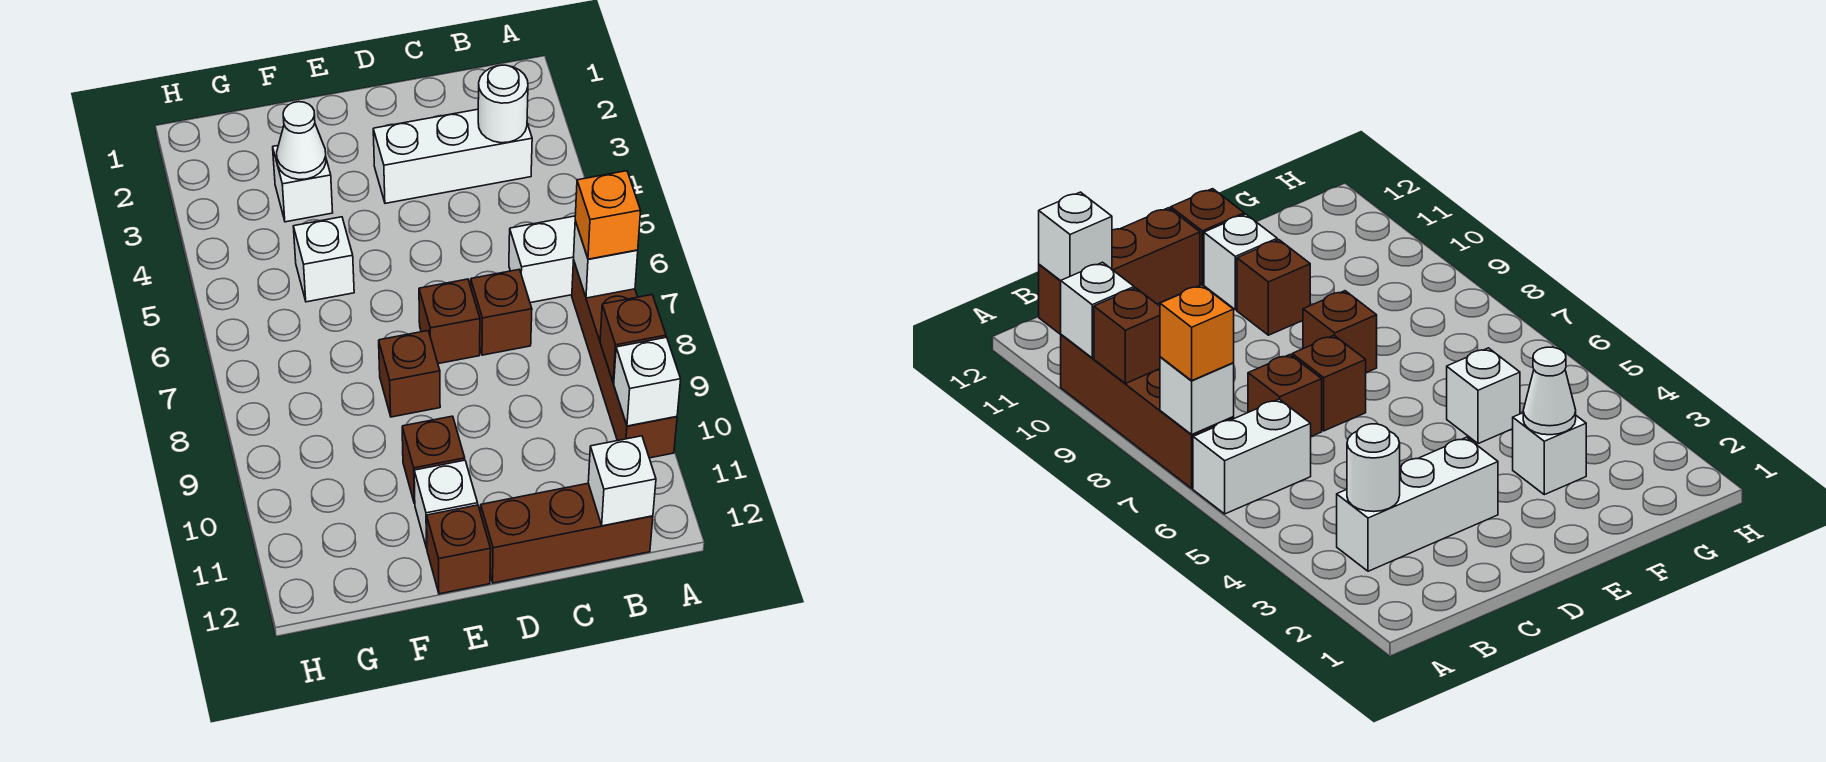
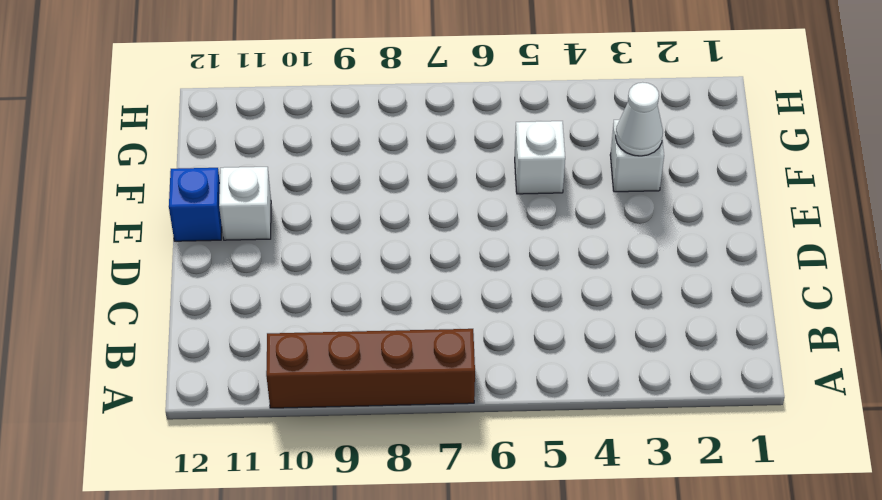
blue brick E12 level 1 -> brown brick E12 level 1
none -> white brick A6:B6 level 1
none -> white brick B3:D3 level 1
none -> brown brick B12:D12 level 1

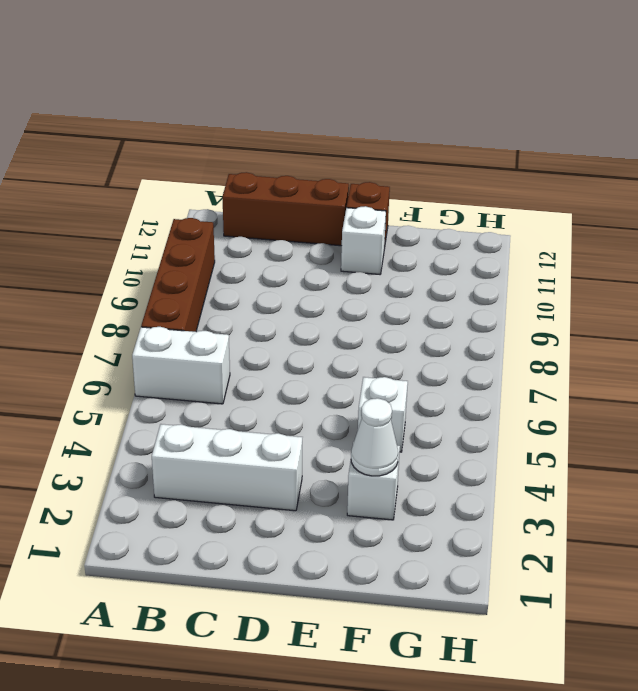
none -> brown brick C7 level 1
none -> brown brick D7 level 1
none -> brown brick E8 level 1

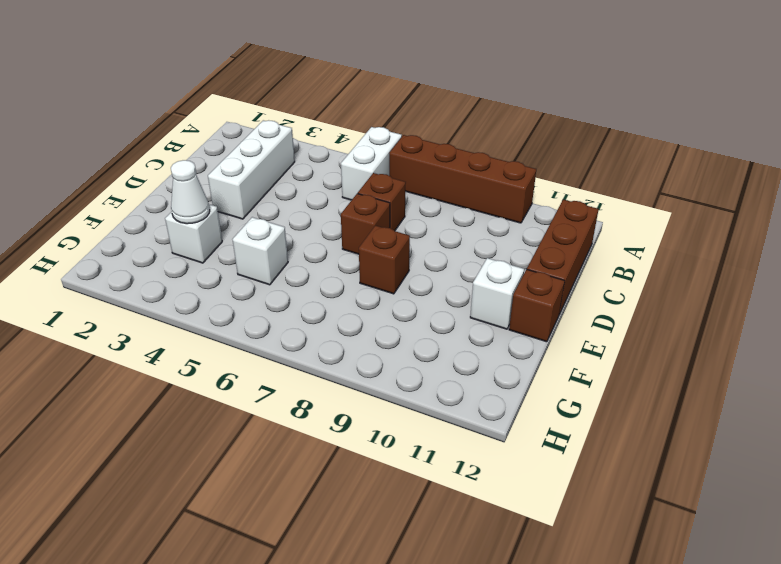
none -> brown brick E10 level 1
none -> white brick A7 level 2
none -> brown brick A9 level 2

